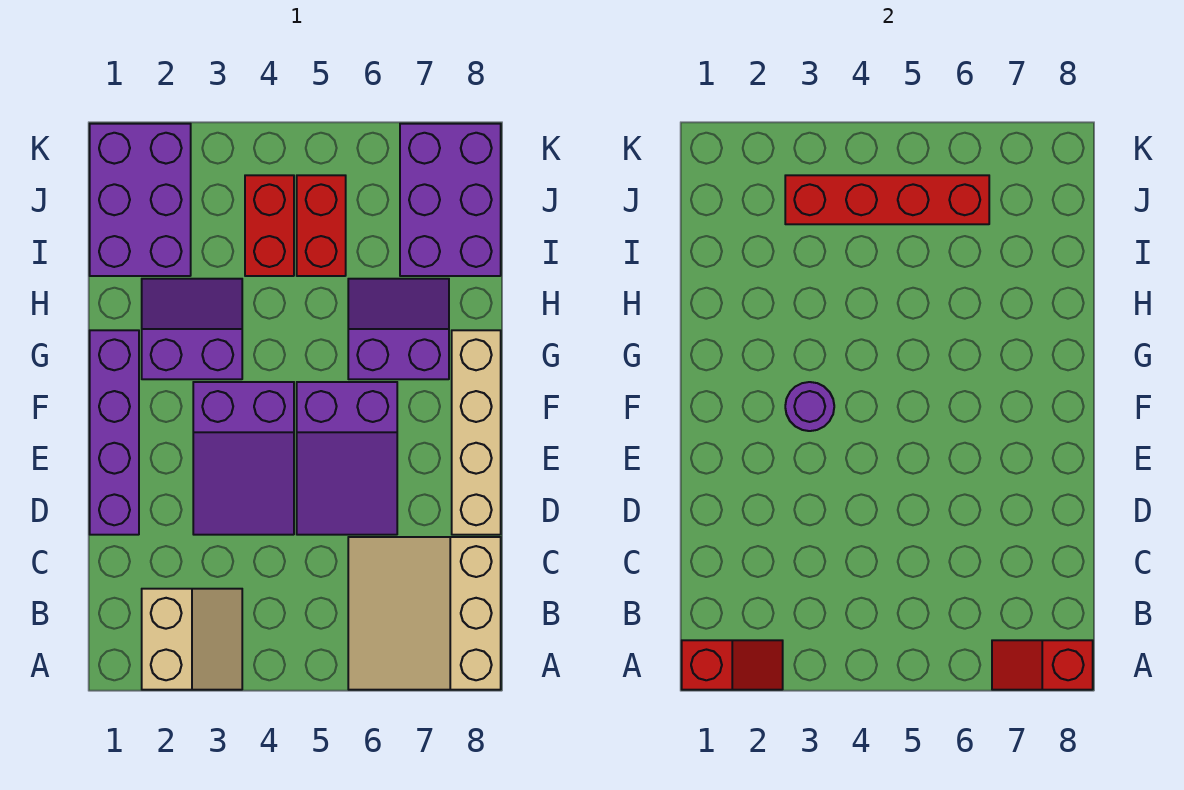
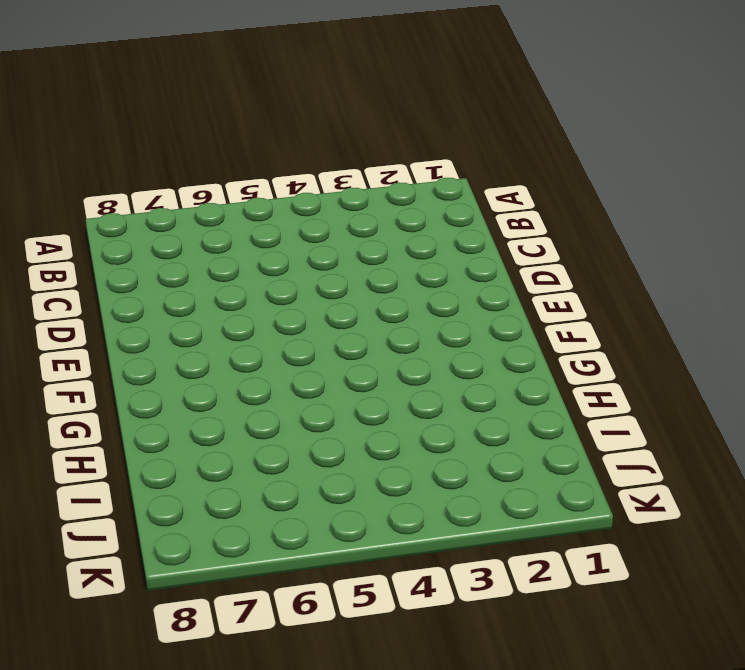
none -> tan slope A2:B3 level 1 top 2
none -> tan slope A6:C8 level 1 top 8
none -> purple brick D1:G1 level 1

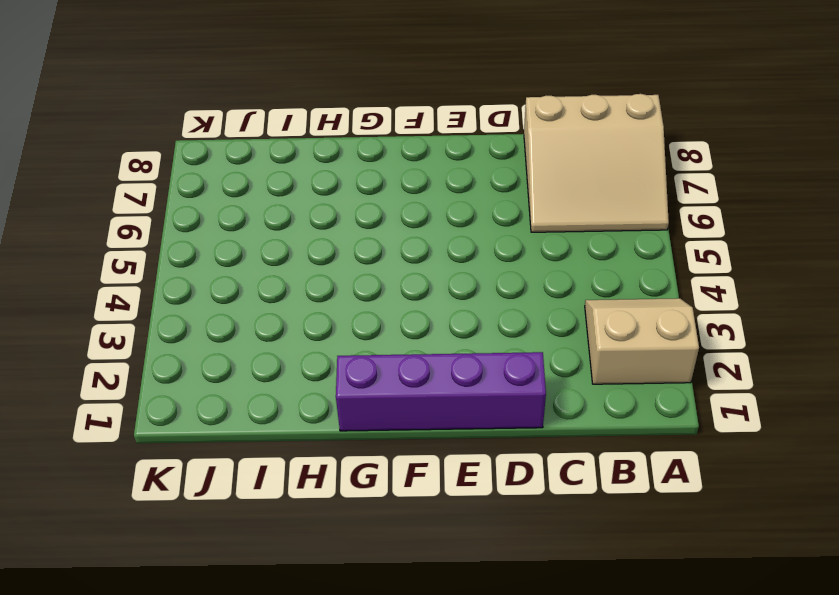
none -> purple slope D3:F4 level 1 top F
none -> purple slope D5:F6 level 1 top F
none -> tan brick D8:G8 level 1

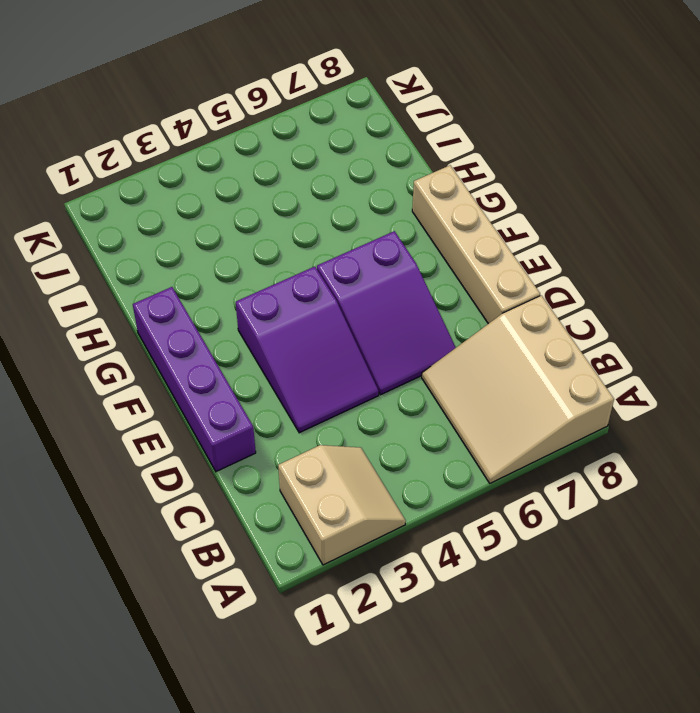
none -> purple slope G2:H3 level 1 top G
none -> purple slope G6:H7 level 1 top G
none -> purple brick I1:K2 level 1

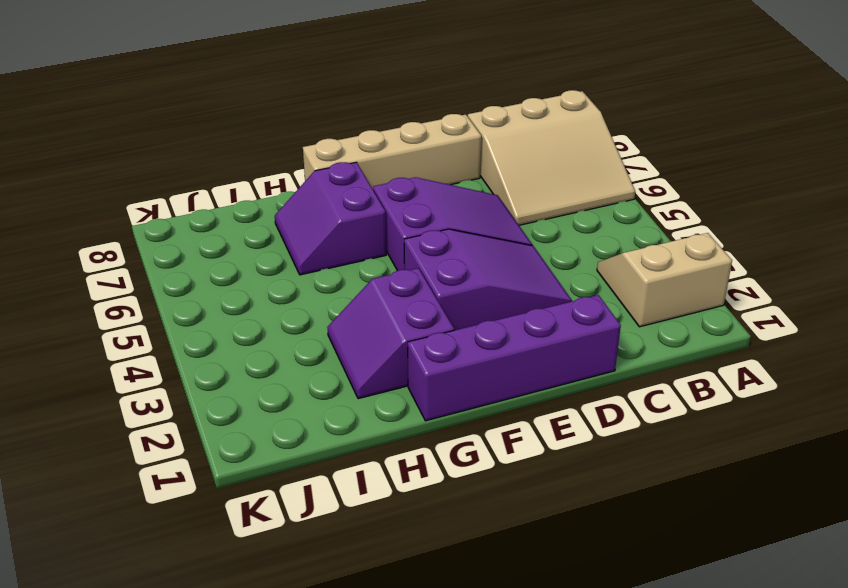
none -> purple brick I1:K2 level 1
none -> red brick I4:J4 level 1
none -> red brick I5:J5 level 1

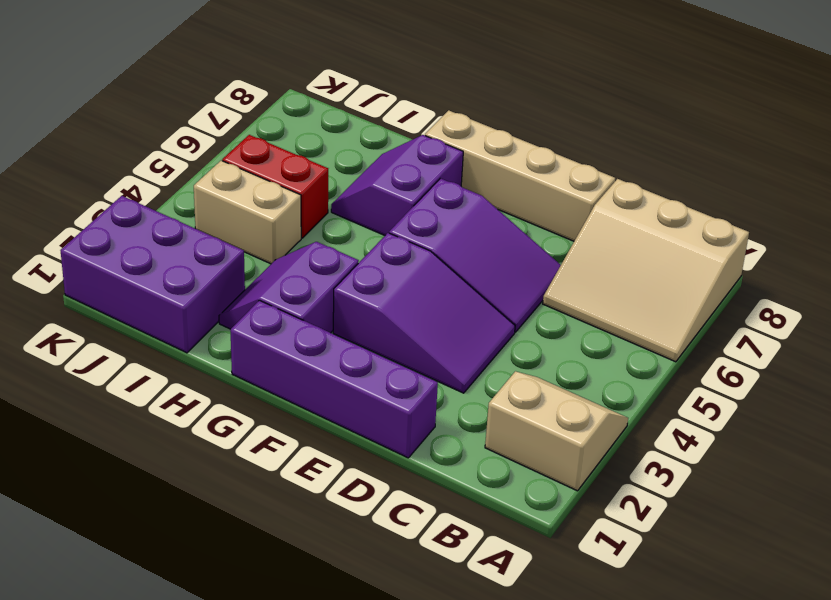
tan brick I4:J4 level 1 -> red brick I4:J4 level 1
none -> purple brick I7:K8 level 1
none -> red slope A1:A2 level 2 top 1
none -> red slope A7:A8 level 2 top 8

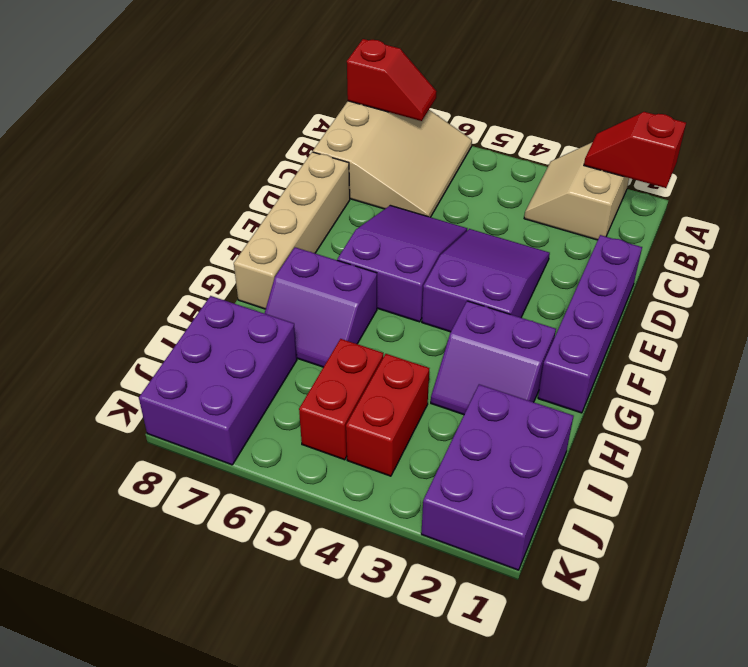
none -> purple round brick F3 level 2
none -> red brick J3:J6 level 2

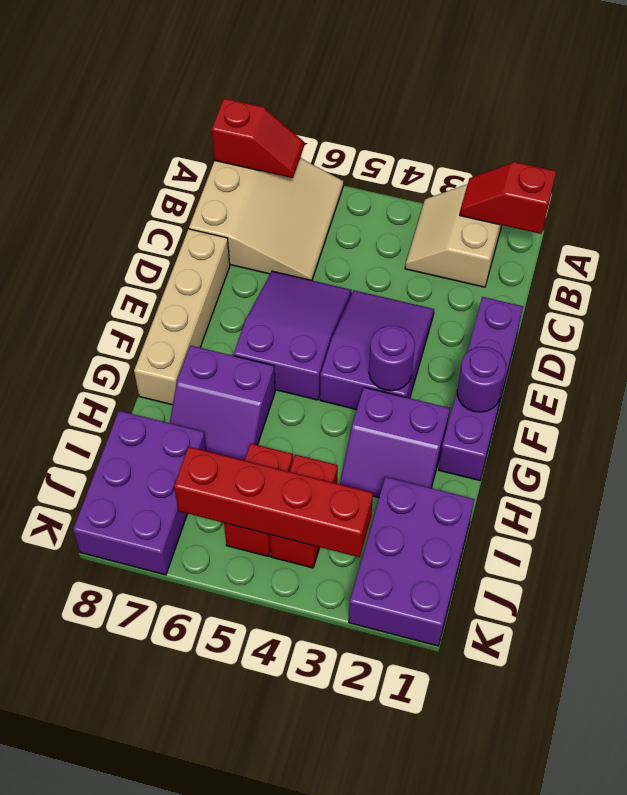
purple round brick F1 level 2 -> none

